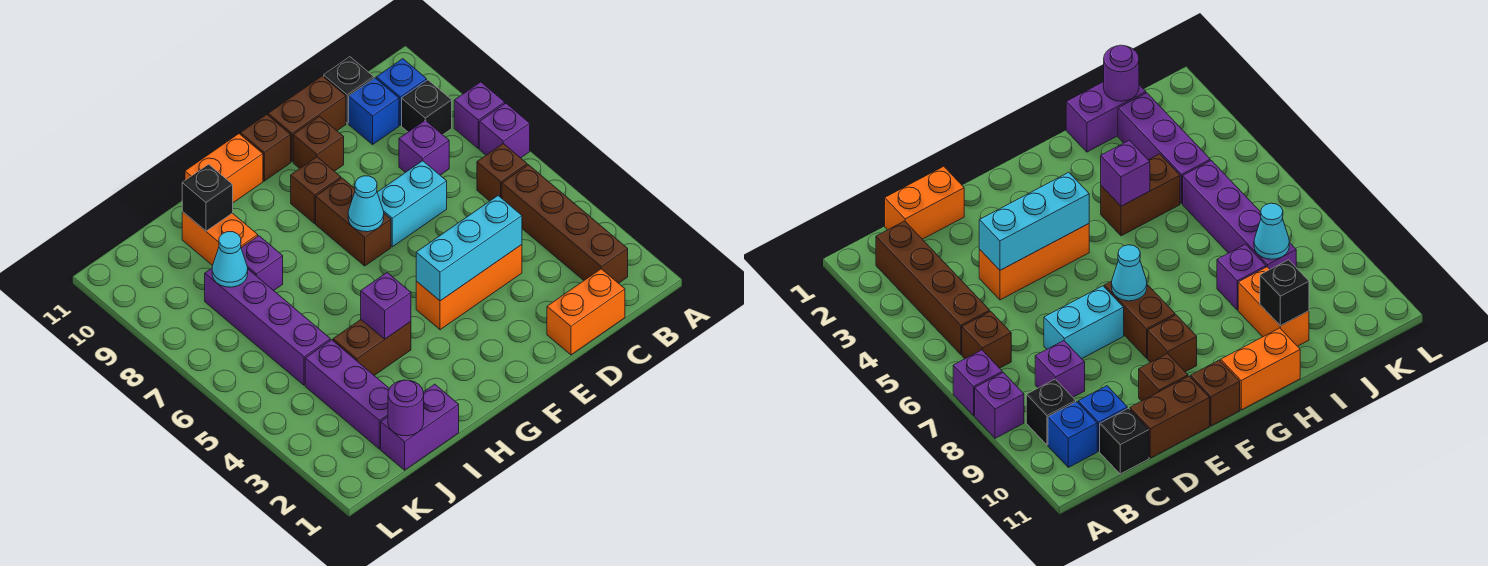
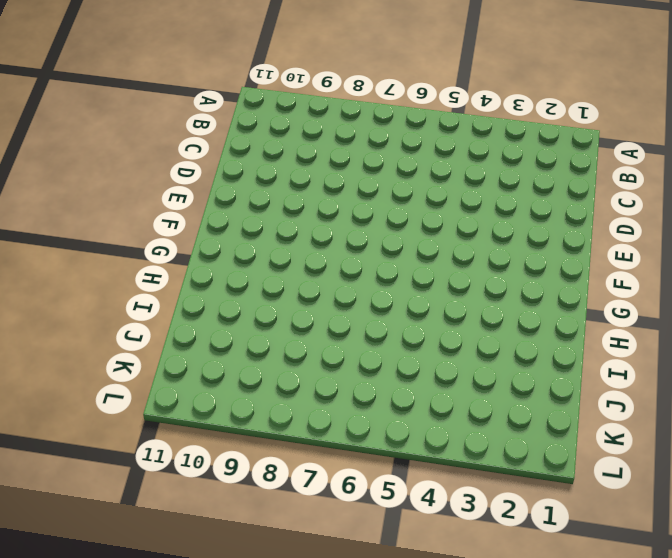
none -> purple brick A7 level 1
none -> purple brick A8 level 1
none -> brown brick B2:B5 level 1
none -> brown brick B6 level 1

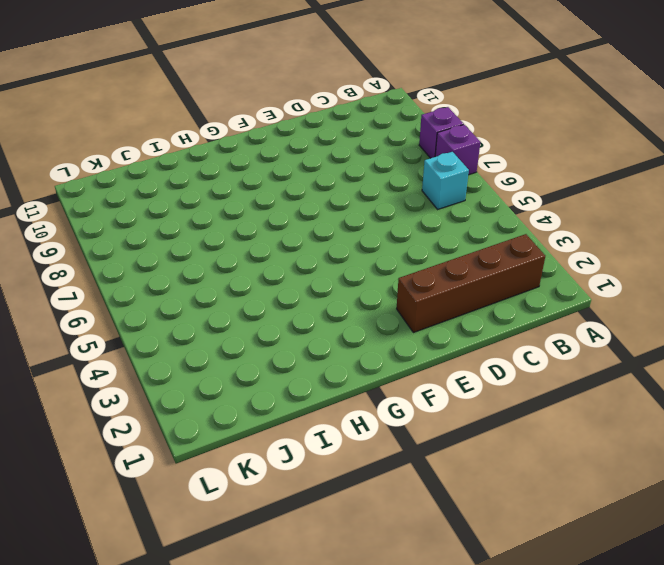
brown brick B2:E2 level 1 -> brown brick B2:B5 level 1
cyan brick B6 level 1 -> brown brick B6 level 1
none -> black brick B9 level 1
none -> blue brick B10 level 1
none -> orange brick C1:D1 level 1
none -> purple brick C8 level 1

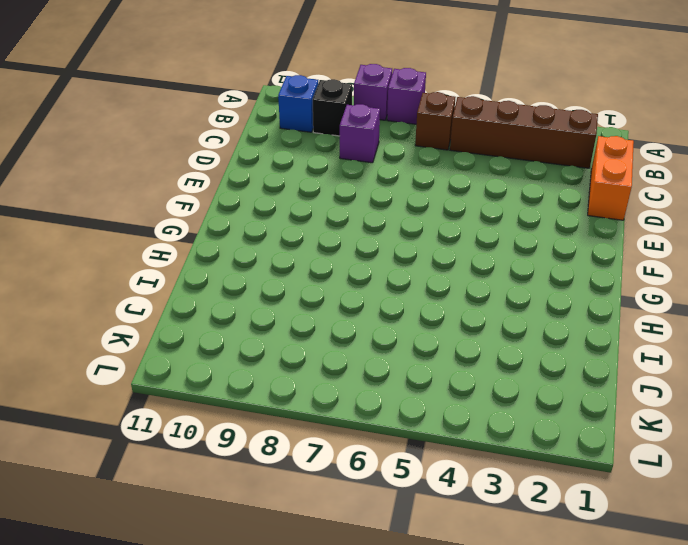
none -> blue brick C10 level 1
none -> black brick C11 level 1
none -> orange brick D4:F4 level 1
none -> cyan brick D7:E7 level 1

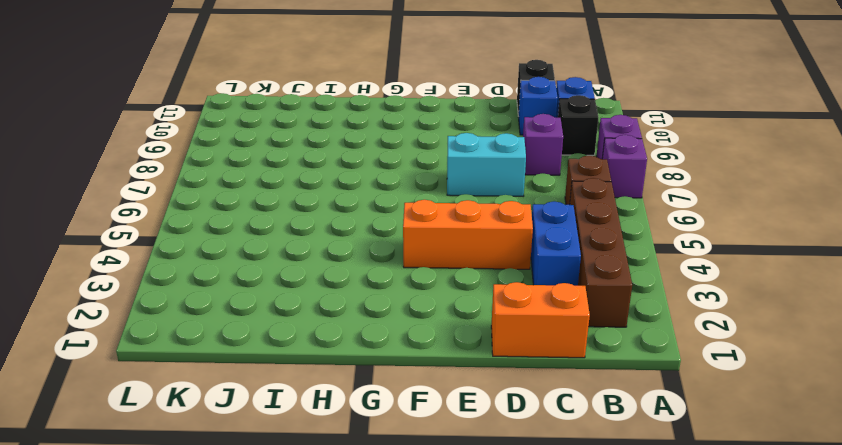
blue brick C3:C4 level 1 -> none
none -> brown brick D11:E11 level 1
none -> brown brick E10 level 1
none -> brown brick F7:F8 level 1
none -> brown brick F9 level 1

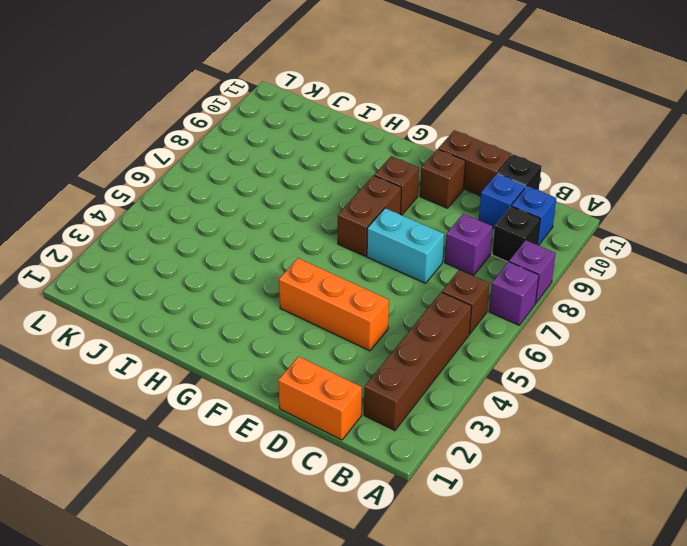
none -> brown brick F11 level 1
none -> orange brick G11:H11 level 1
none -> brown brick H4:I4 level 1
none -> purple brick I1:J1 level 1

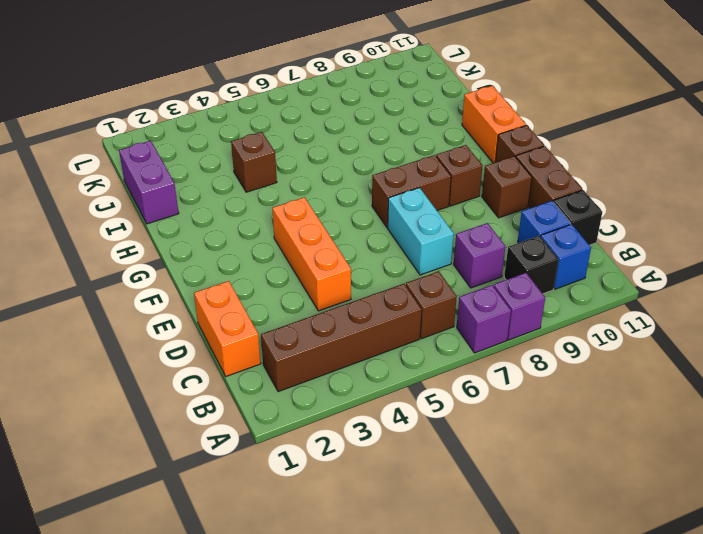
brown brick I4 level 1 -> brown brick H4:I4 level 1
none -> purple brick I8 level 1
none -> orange brick I9:I10 level 1
none -> purple brick J2:J4 level 1
none -> purple brick J5:J8 level 1

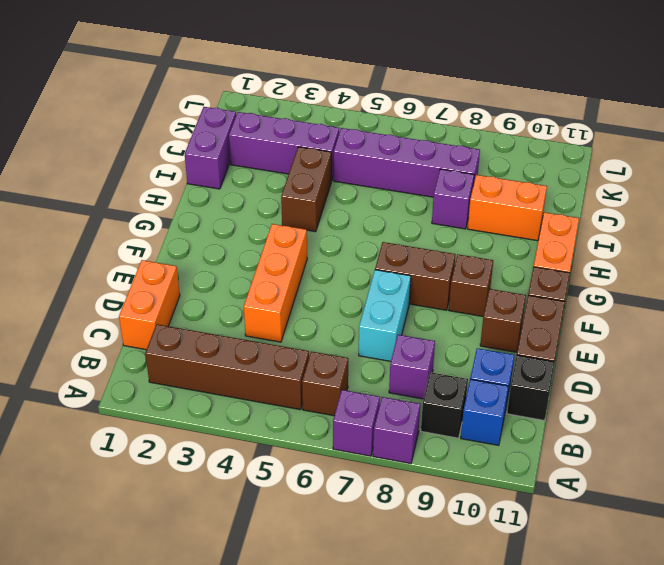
none -> cyan brick D4:F4 level 2
none -> cyan cone F7 level 2
none -> purple brick H4 level 2
none -> black brick I10 level 2

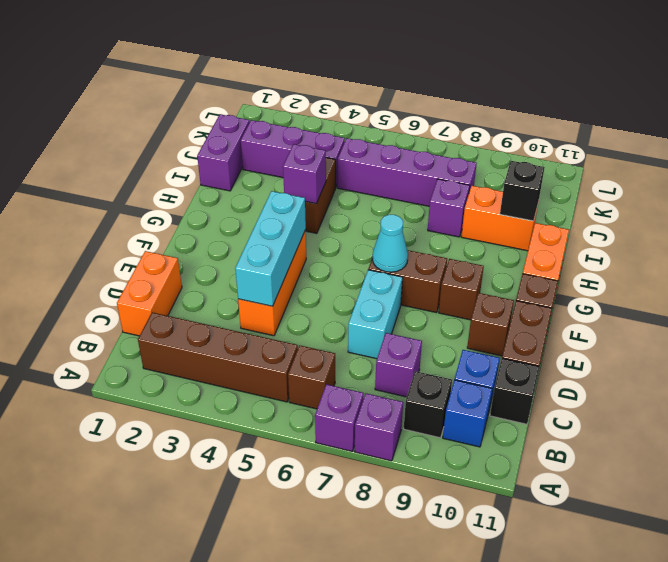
none -> purple round brick J1 level 2
none -> cyan cone J8 level 2

